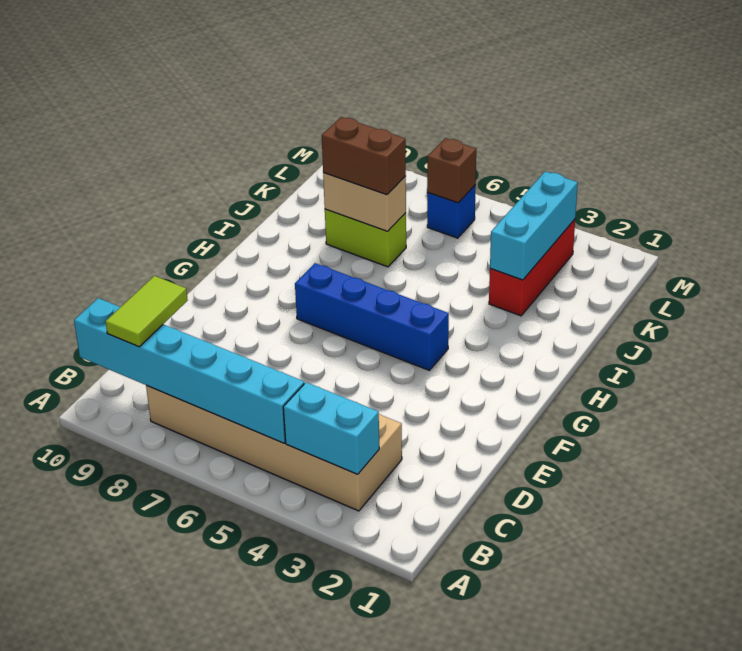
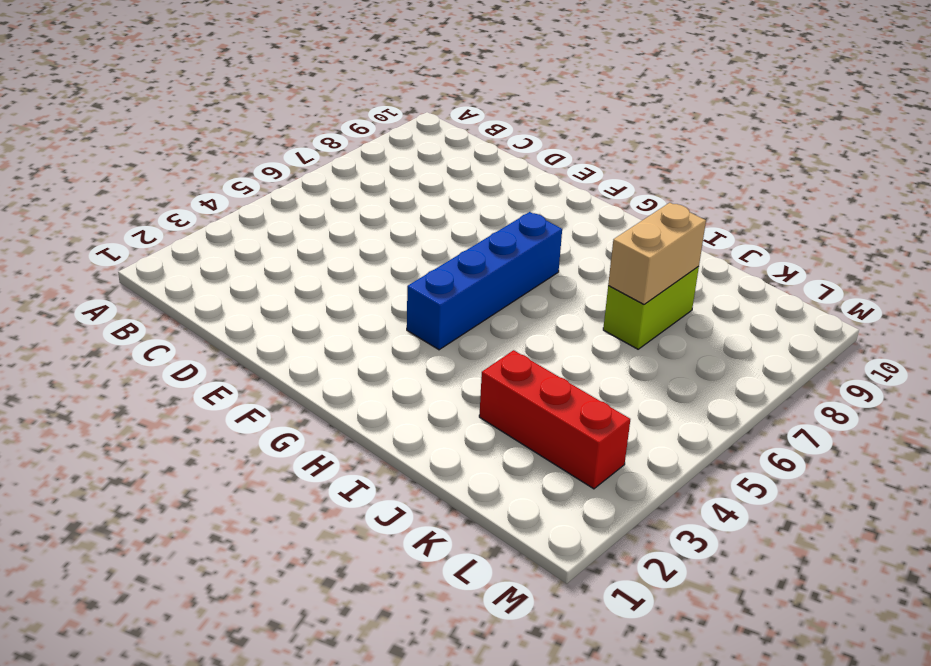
none -> tan brick B3:C8 level 1
none -> blue brick L6 level 1
none -> cyan brick B3:B4 level 2

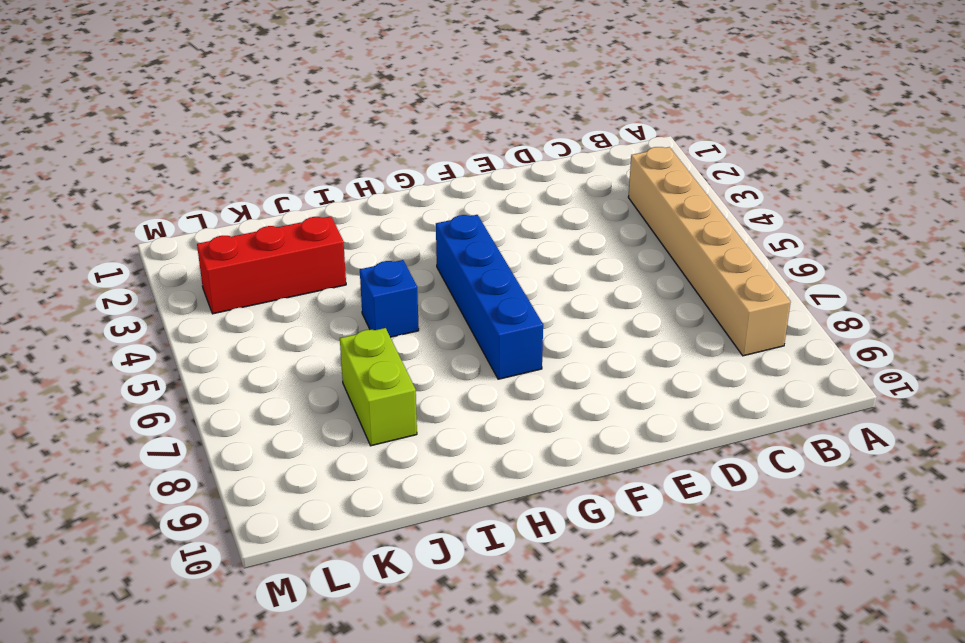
tan brick B3:B8 level 1 -> tan brick B3:C8 level 1
blue brick I5 level 1 -> blue brick L6 level 1
none -> cyan brick B3:B4 level 2
none -> cyan brick B5:B10 level 2
none -> cyan brick J3:L3 level 2

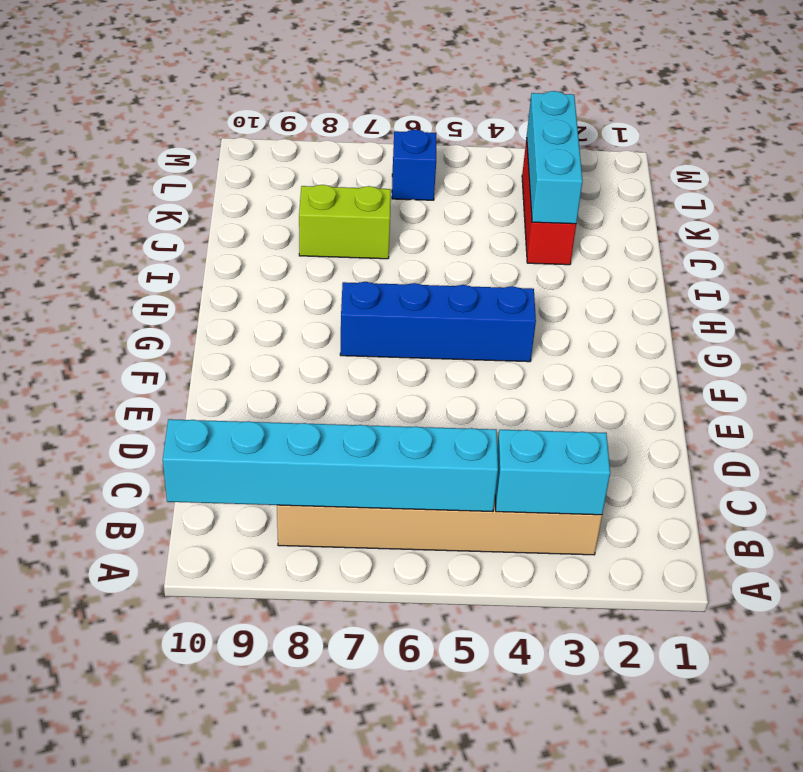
none -> tan brick J7:J8 level 2
none -> brown brick L6 level 2
none -> lime tile B9:C9 level 3

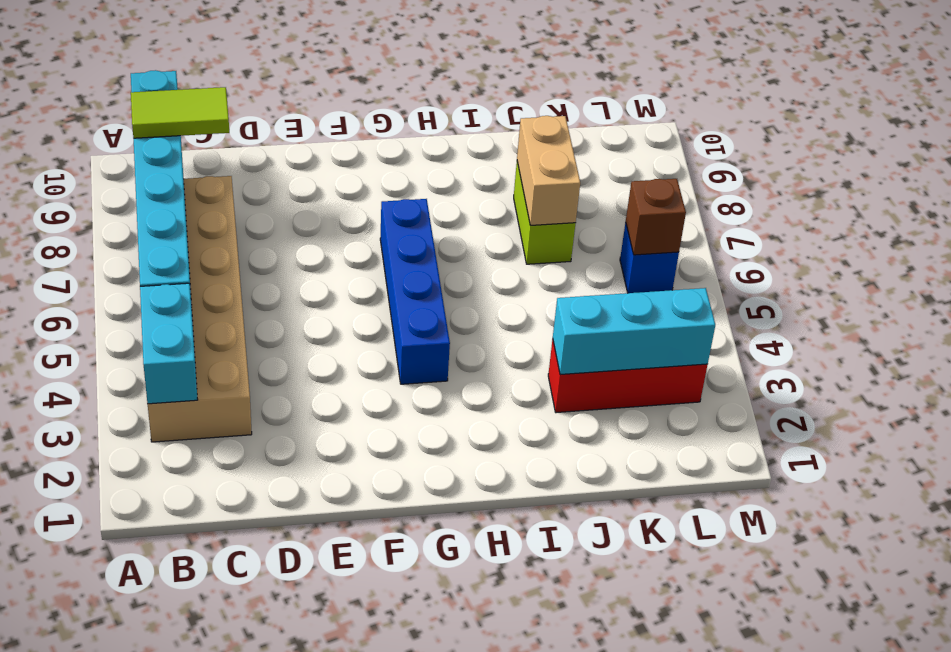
none -> brown brick J7:J8 level 3

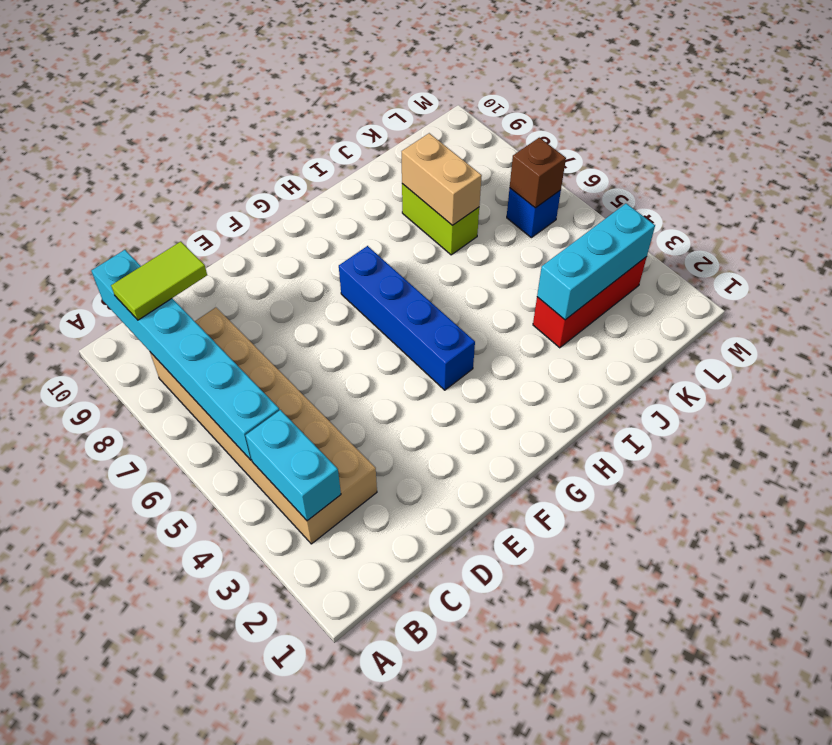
none -> brown brick J7:J8 level 3

